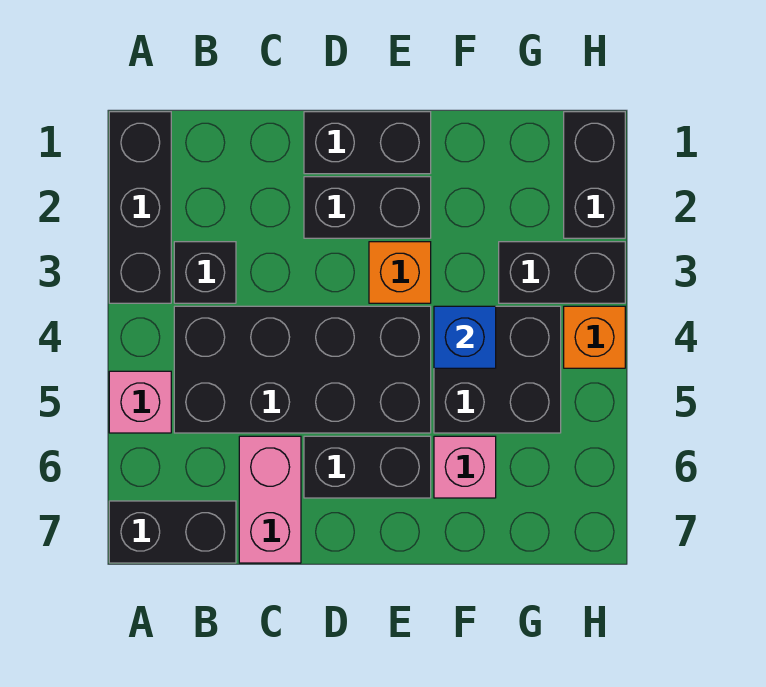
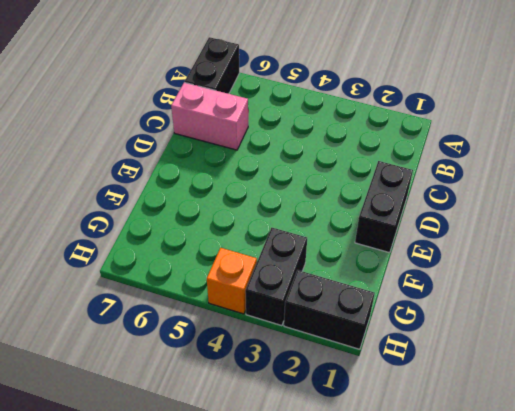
none -> black brick A1:A3 level 1
none -> pink brick A5 level 1
none -> black brick B3 level 1

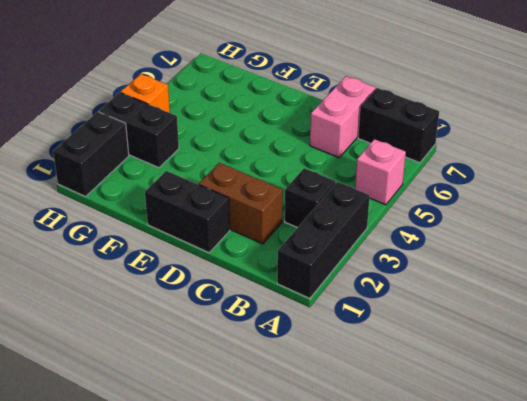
brown brick C2:D2 level 1 -> black brick D2:E2 level 1
none -> black brick B4:E5 level 1
none -> black brick D6:E6 level 1
none -> orange brick E3 level 1

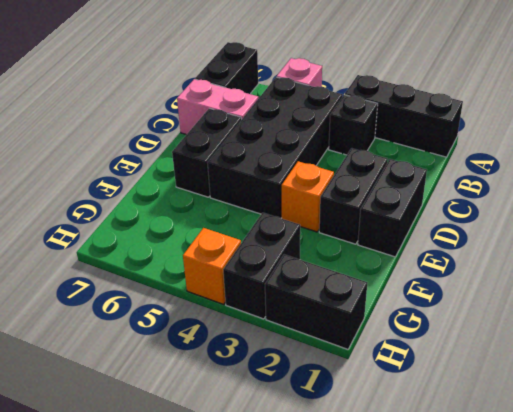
none -> black brick F4:G5 level 1
none -> pink brick F6 level 1
none -> blue brick F4 level 2

